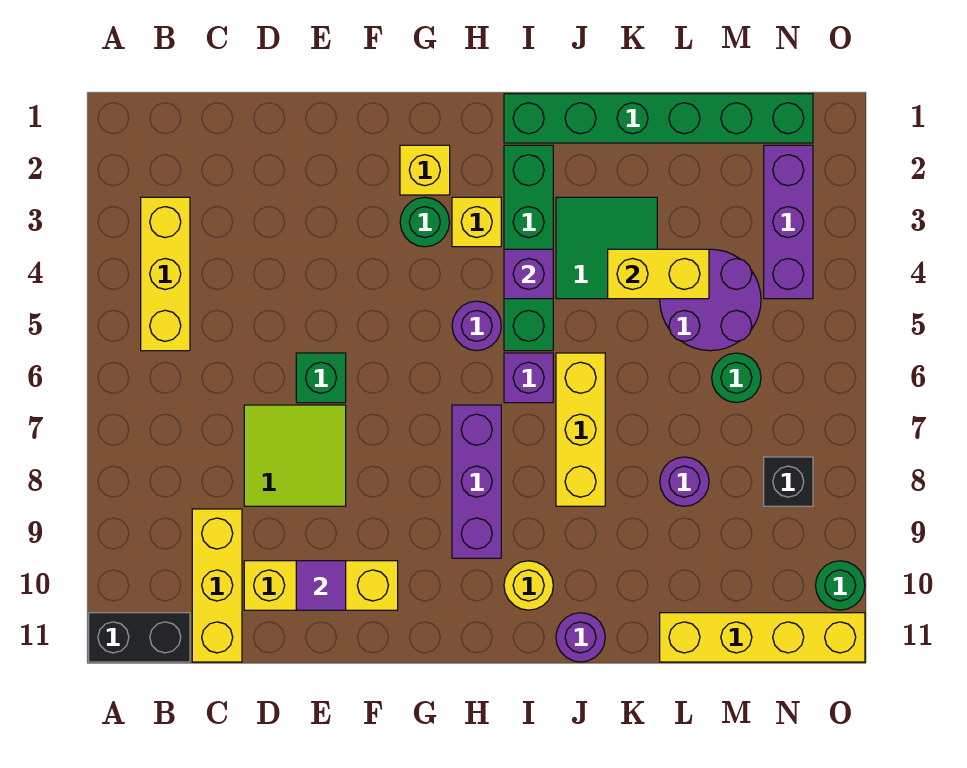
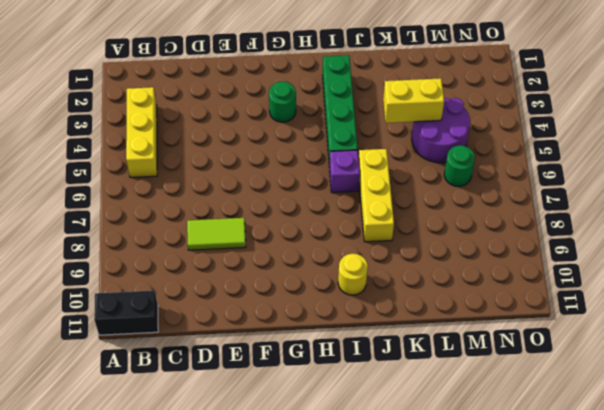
lime tile D8:E8 level 1 -> lime tile D7:E8 level 1
none -> yellow brick C9:C11 level 1
none -> yellow brick D10:F10 level 1
none -> green brick E6 level 1

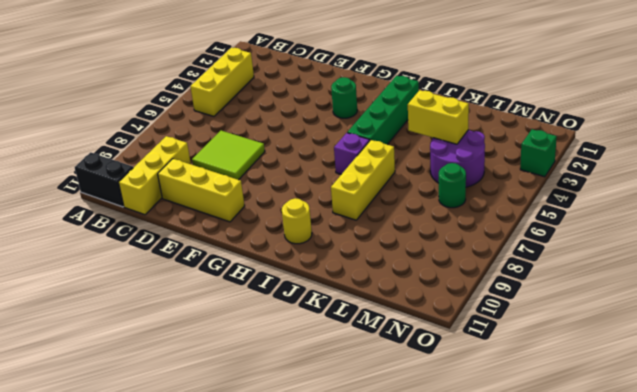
green brick O3 level 1 -> green brick E6 level 1
none -> yellow brick G2 level 1
none -> yellow brick H3 level 1
none -> purple round brick H5 level 1

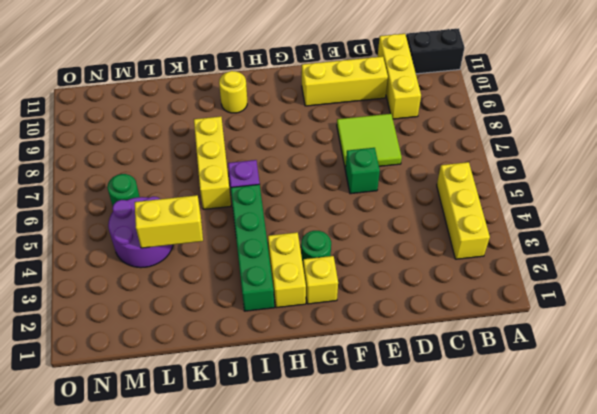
yellow brick H2:H3 level 1 -> yellow brick H3 level 1
none -> purple round brick H5 level 1
none -> purple brick H7:H9 level 1
none -> green brick I1:N1 level 1

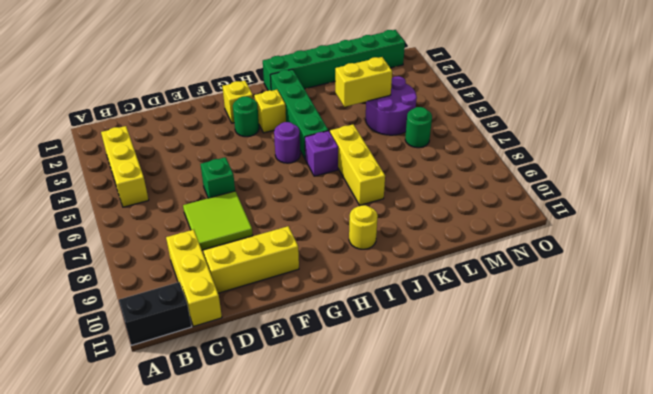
none -> purple brick H7:H9 level 1
none -> green tile J3:K4 level 1
none -> purple round brick J11 level 1

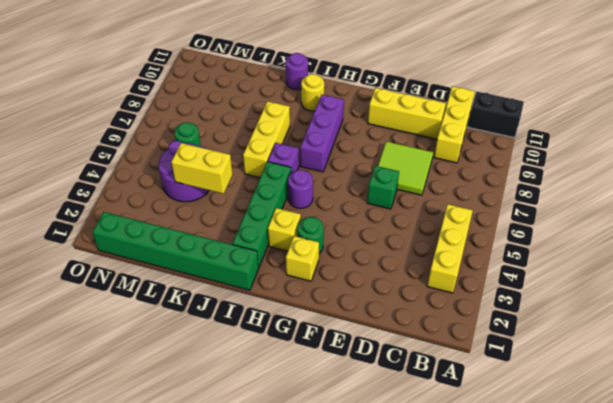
none -> green tile J3:K4 level 1
none -> purple round brick L8 level 1
none -> yellow brick L11:O11 level 1

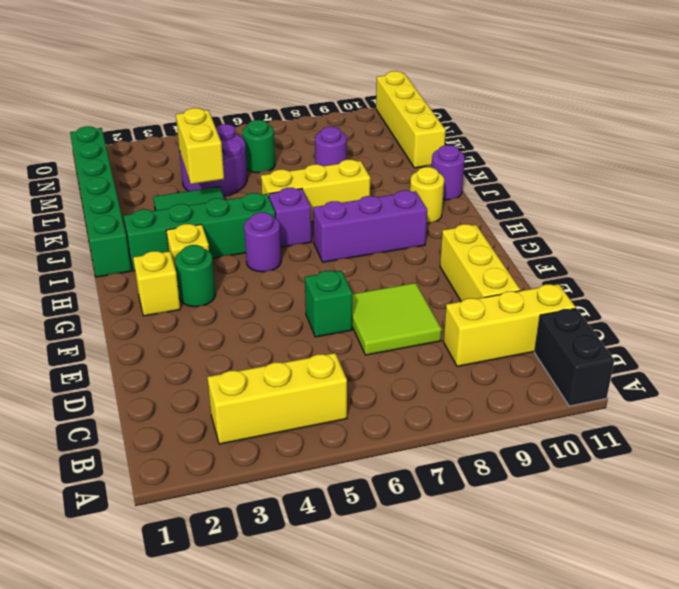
none -> purple brick N2:N4 level 1
none -> black brick N8 level 1
none -> green round brick O10 level 1

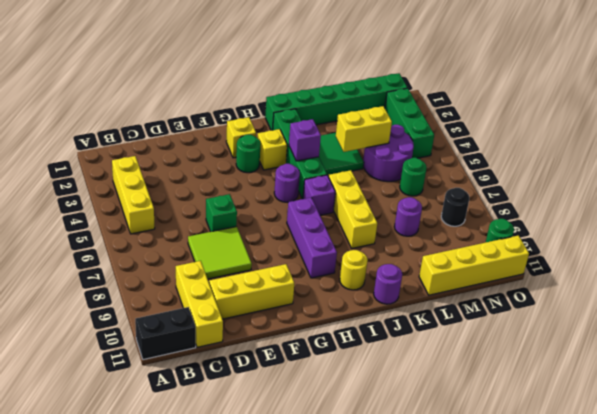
green brick N2:N4 level 1 -> purple brick N2:N4 level 1
black round brick N8 level 1 -> black brick N8 level 1
none -> purple tile E10 level 2

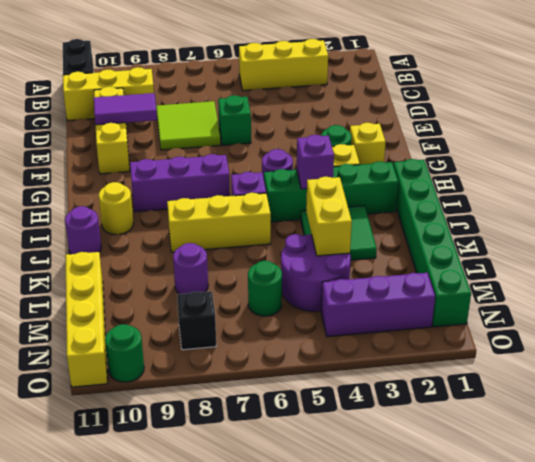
purple tile E9:E10 level 2 -> purple tile E10 level 2

